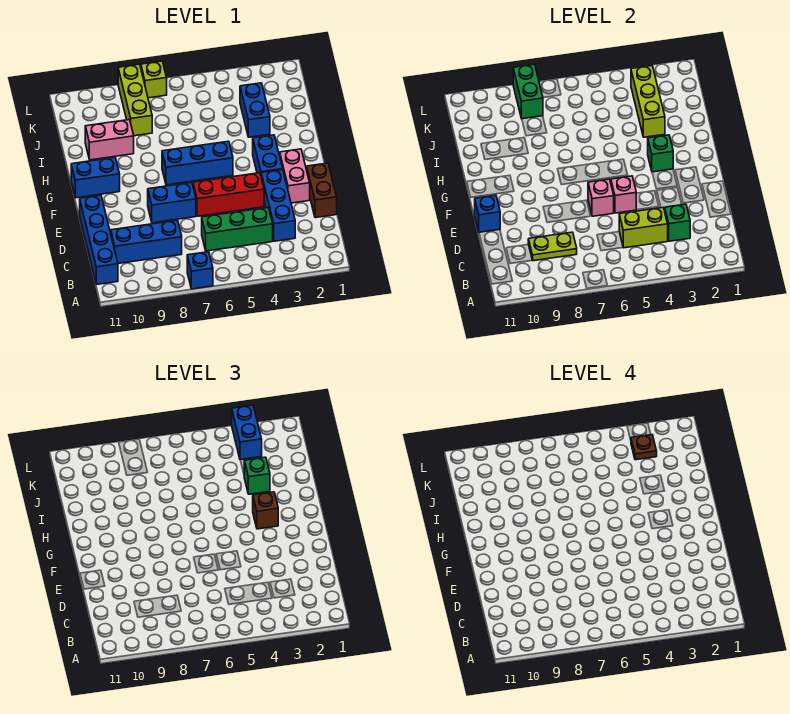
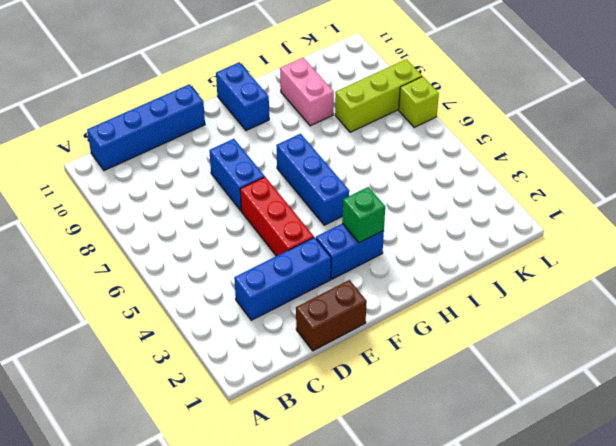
none -> blue brick A7 level 1
none -> green brick C4:C6 level 1
none -> blue brick C8:C10 level 1

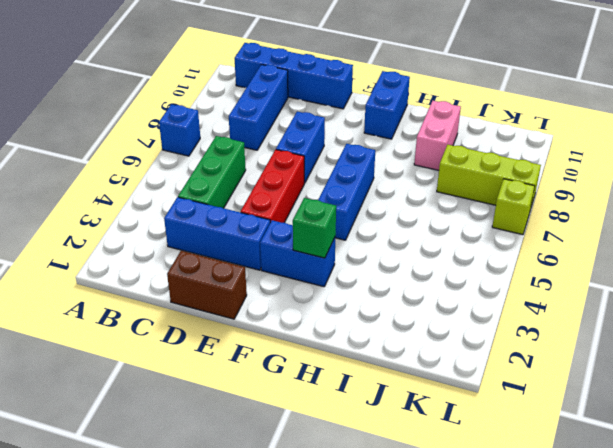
none -> pink brick E2:F2 level 1
none -> blue brick I3:J3 level 1
none -> green brick C3 level 2

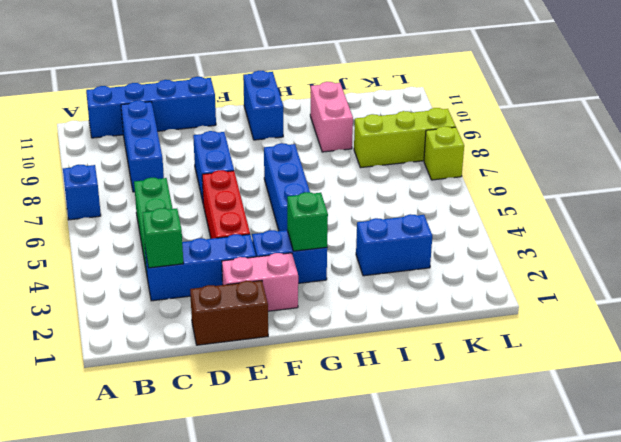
none -> lime brick C4:C5 level 2
none -> lime plate C8:C9 level 2
none -> pink brick E5 level 2

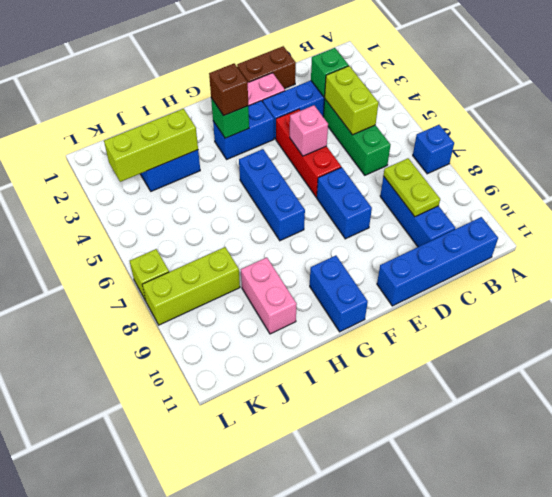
none -> pink brick E6 level 2
none -> blue brick E11 level 2
none -> green brick K8:L8 level 2

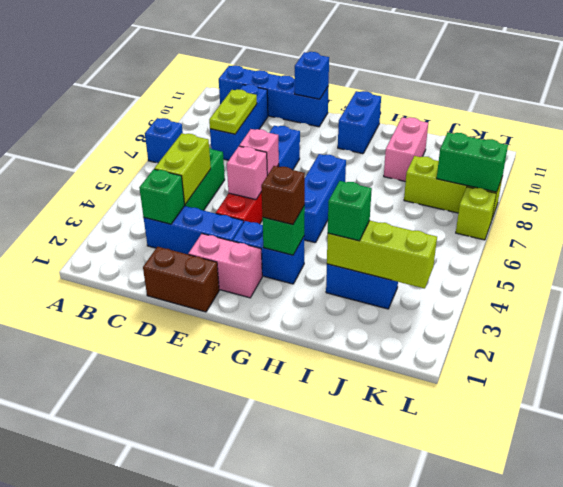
none -> blue brick K3:L3 level 3
none -> brown plate K3 level 4

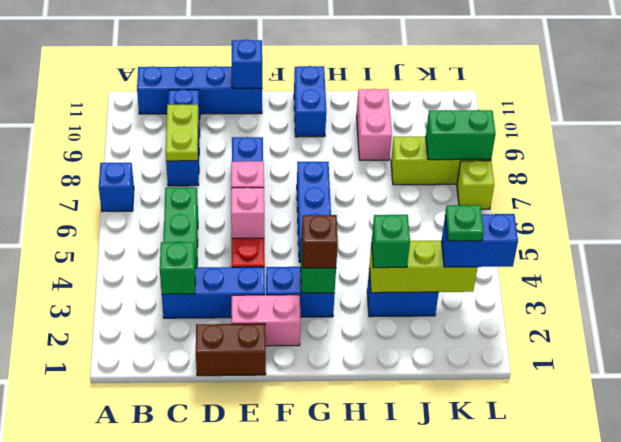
green plate K3 level 4 -> brown plate K3 level 4
none -> lime brick C4:C5 level 2

